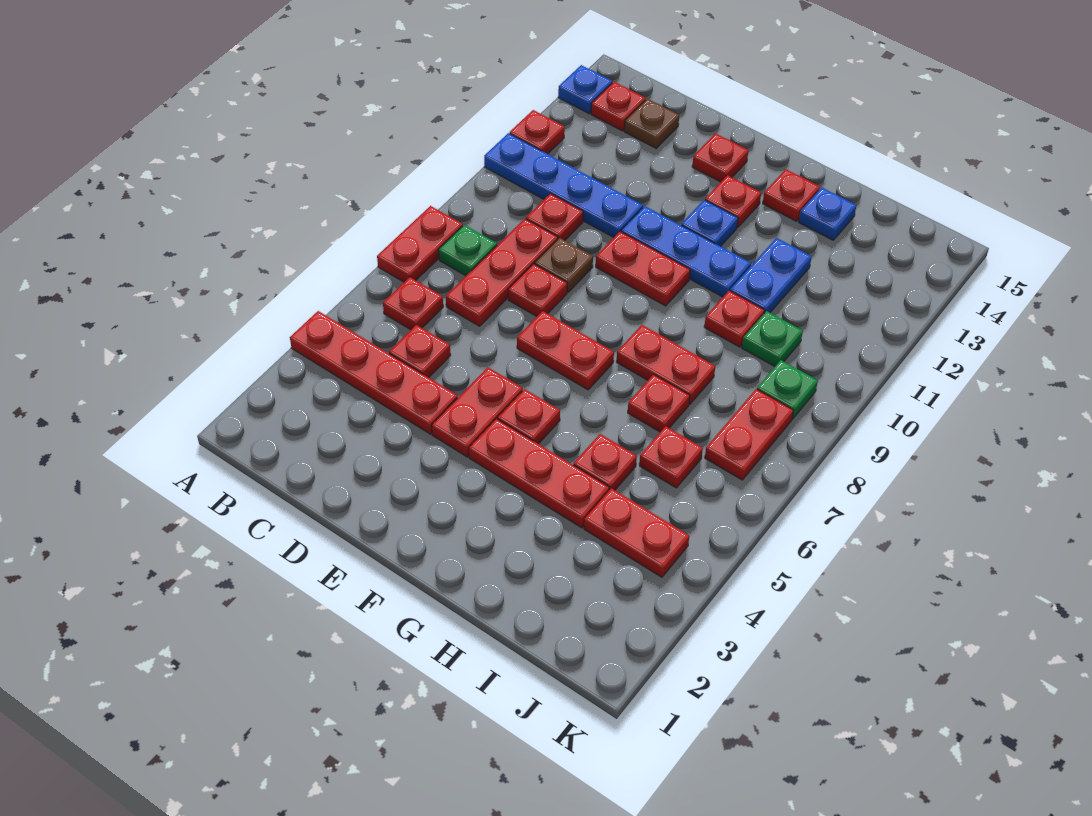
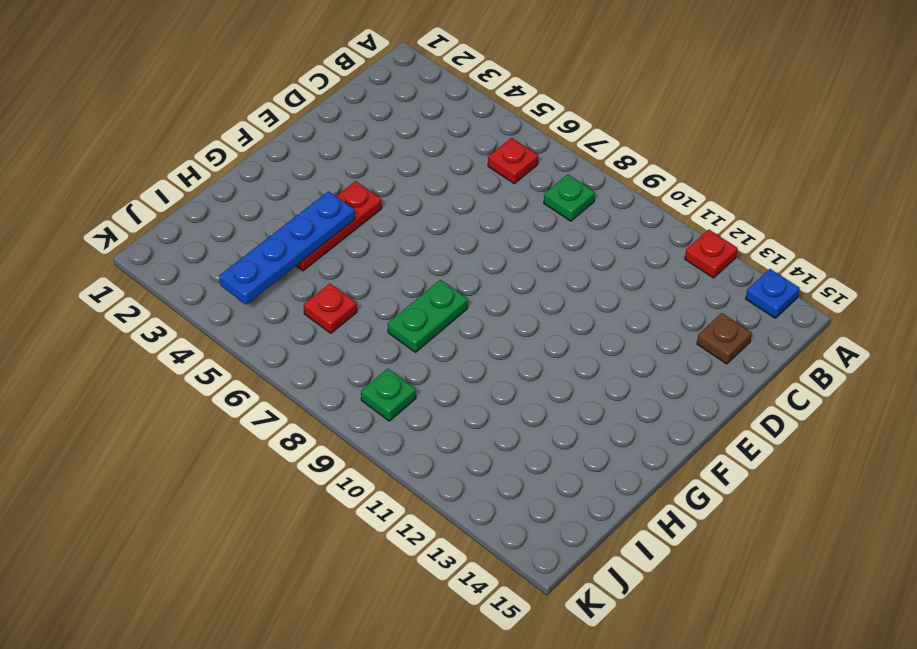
blue plate G4:J4 level 2 -> blue plate A11:D11 level 1
green plate G8:H8 level 1 -> red plate G8:H8 level 1
none -> red plate A4:D4 level 1
none -> red plate A7:A8 level 1
none -> red plate B14 level 1
none -> red plate C5 level 1

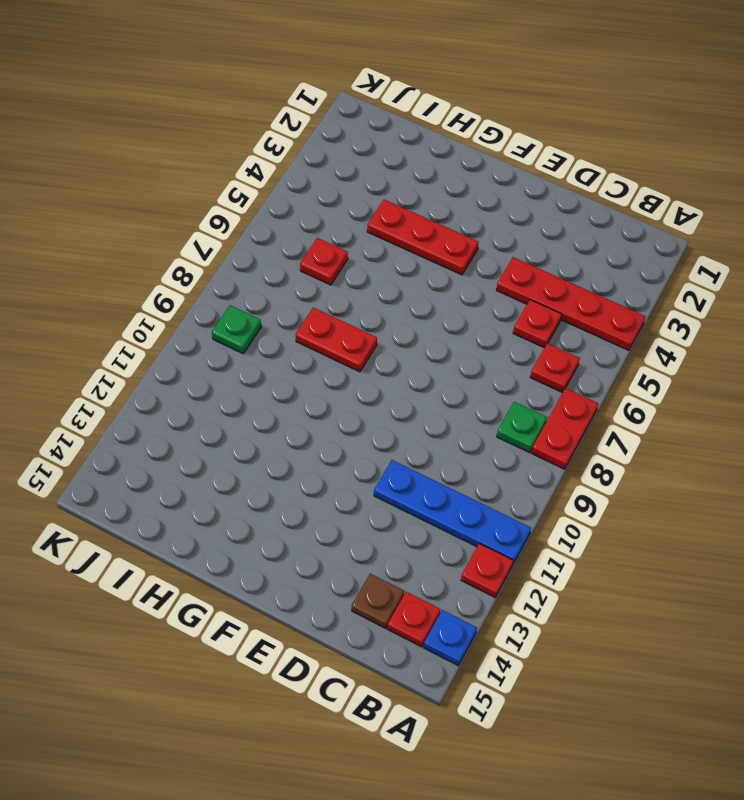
none -> red plate C7:C9 level 1
none -> red plate C10 level 1
none -> red plate D8 level 1
none -> brown plate D9 level 1

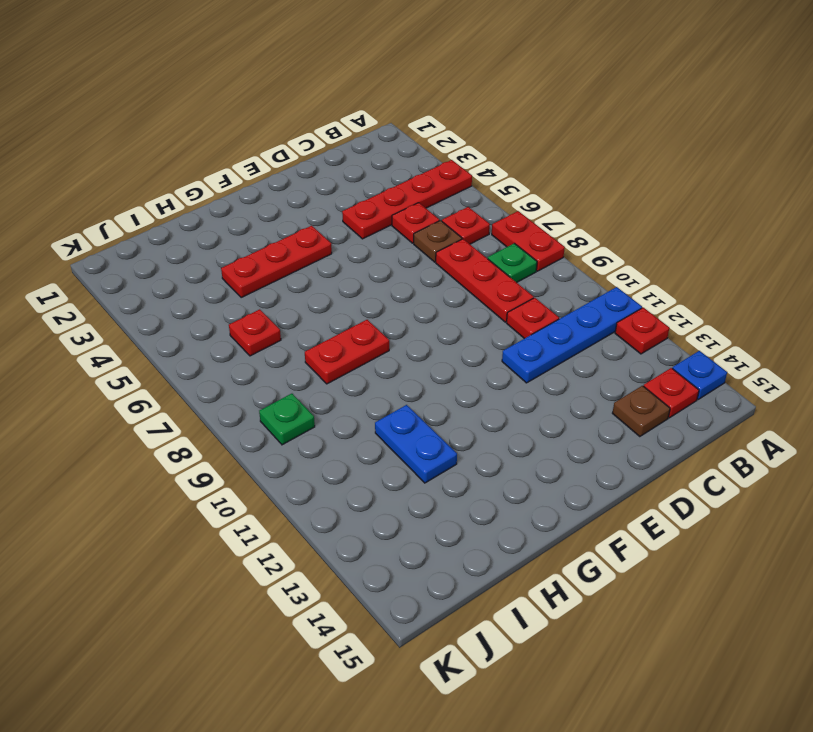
brown plate C6 level 1 -> brown plate D9 level 1
none -> red plate D8 level 1
none -> red plate E4:E5 level 1
none -> red plate E7:F7 level 1
none -> red plate E10:F10 level 1

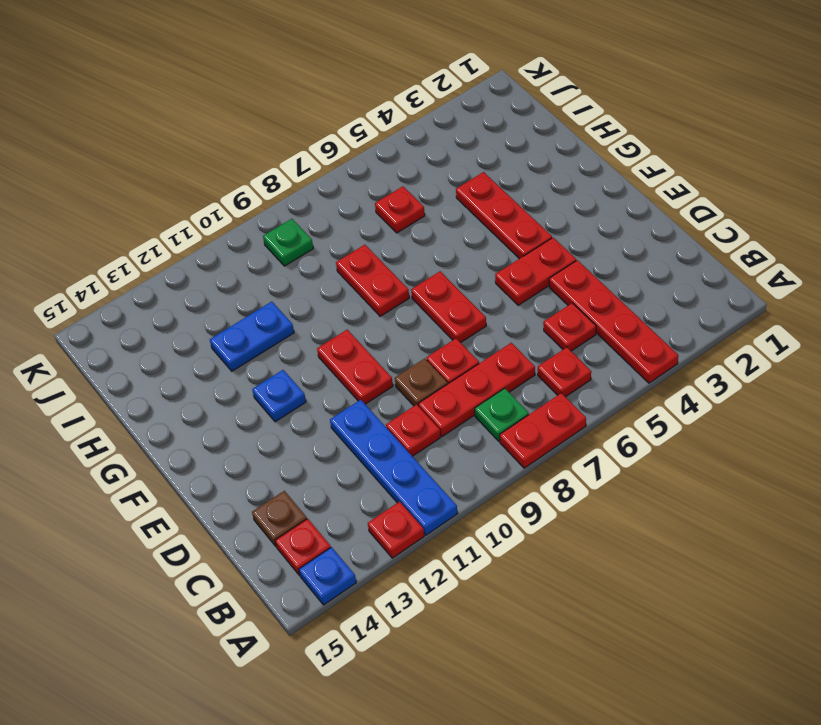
none -> blue plate E11:G11 level 1
none -> red plate E14 level 1
none -> red plate F5 level 1
none -> red plate F13 level 1

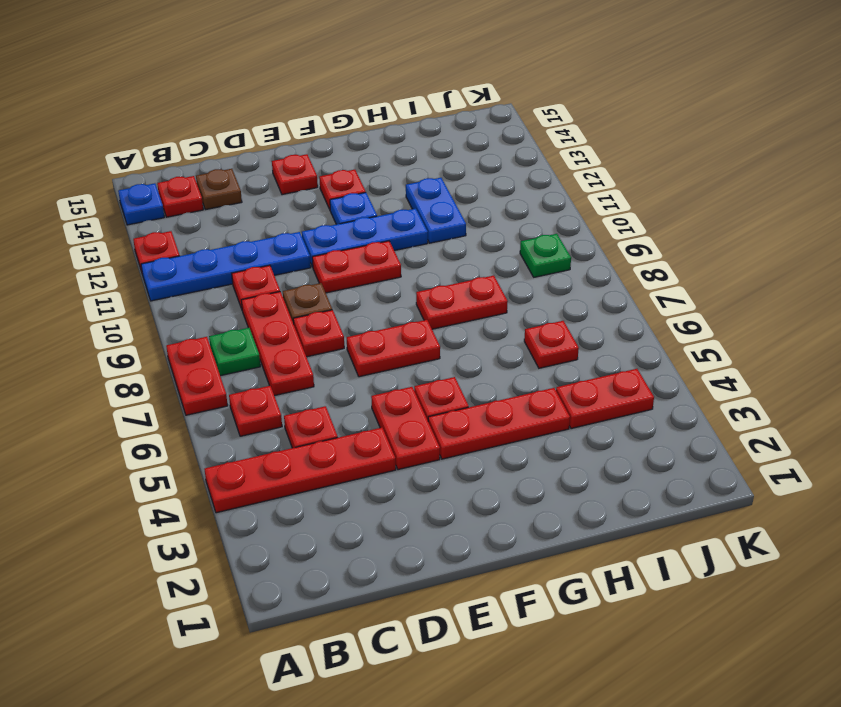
none -> red plate G14 level 1
none -> red plate H5 level 1
none -> red plate H7 level 1
none -> red plate H10 level 1

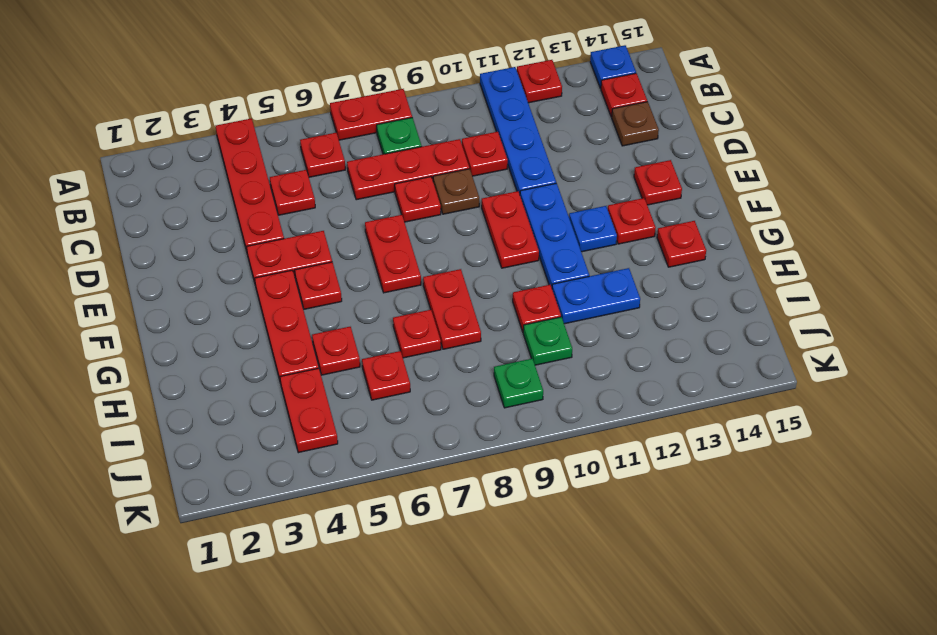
none -> blue plate H14 level 1
none -> red plate J7:J8 level 1

